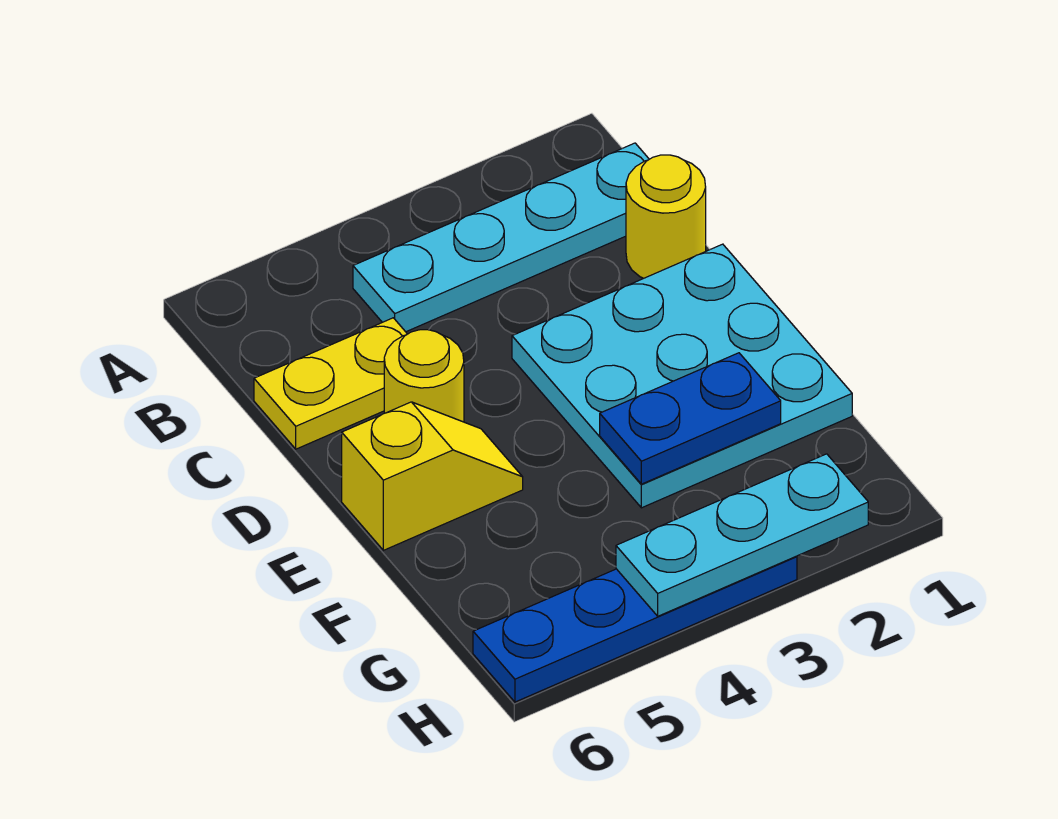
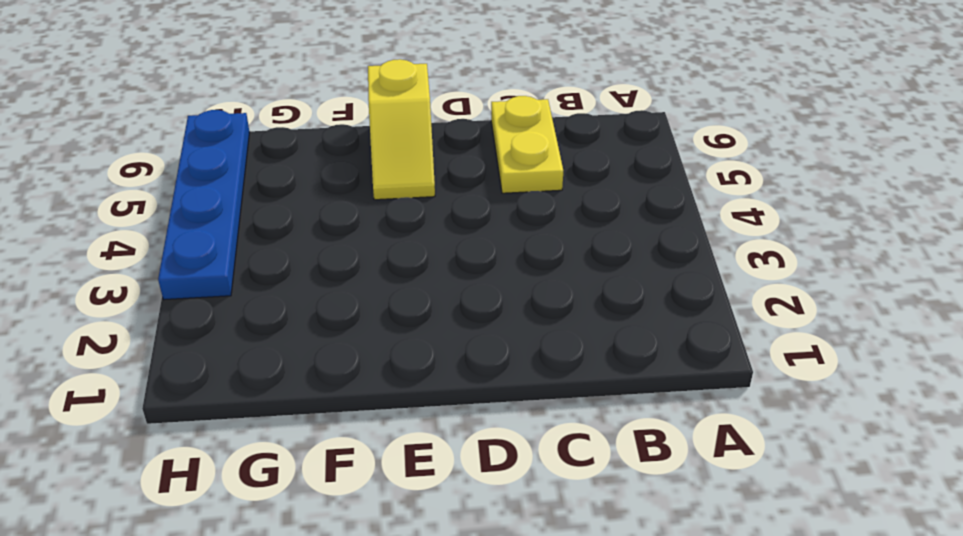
none -> cyan plate B1:B4 level 1
none -> yellow round brick C1 level 1

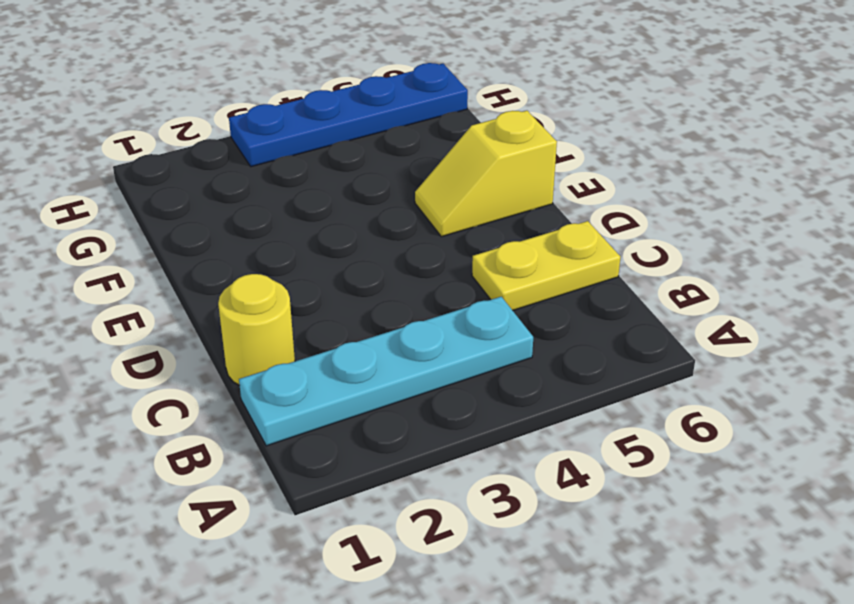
none -> cyan plate D1:F3 level 1
none -> yellow round brick D5 level 1

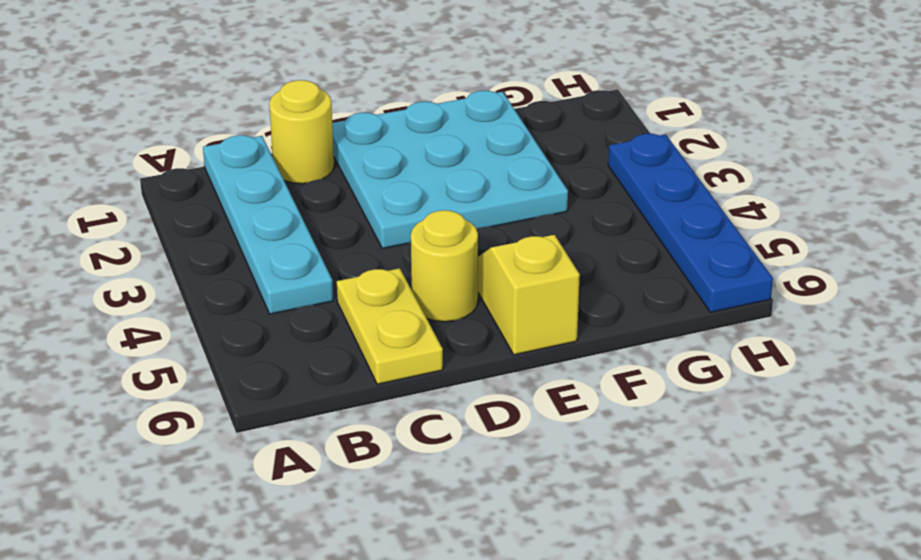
none -> blue plate F2:F3 level 2
none -> cyan plate H2:H4 level 2

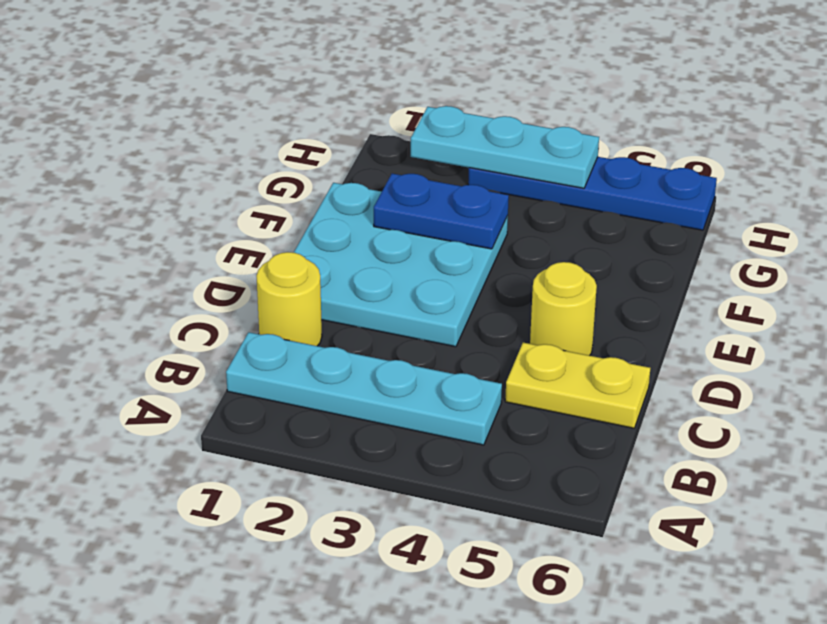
none -> yellow slope E5:E6 level 1 top 6

